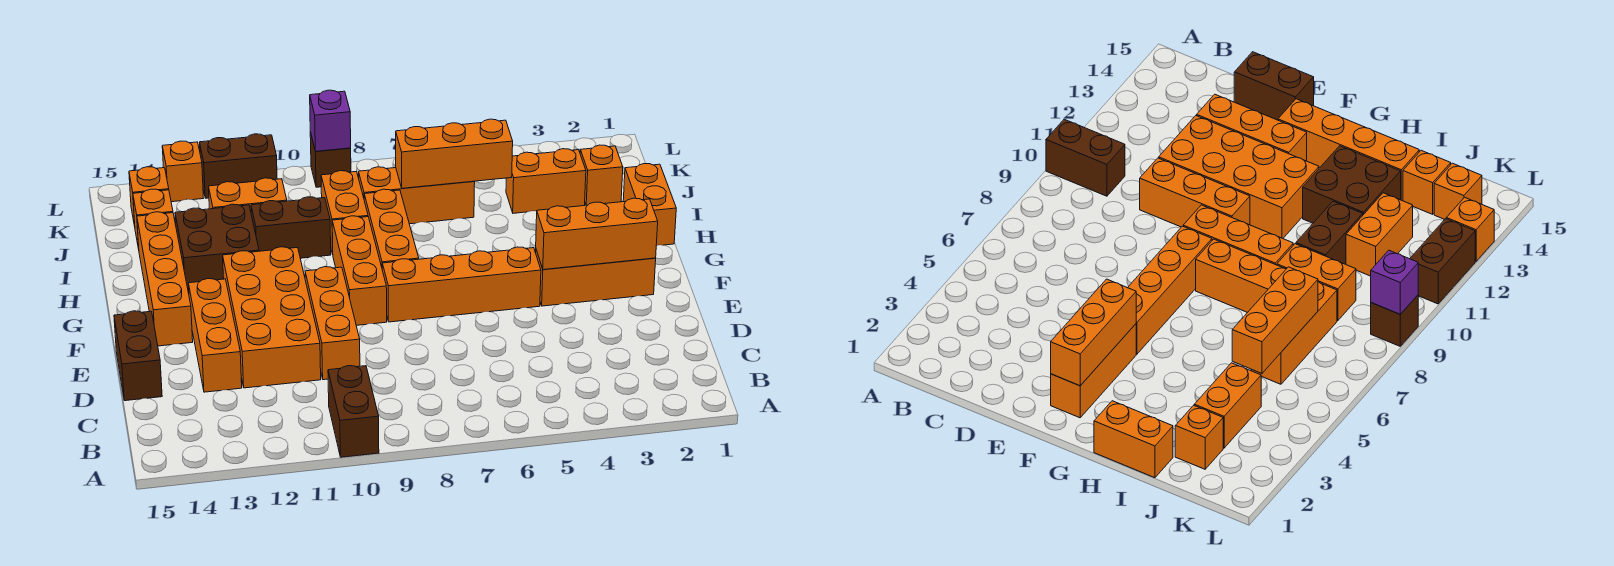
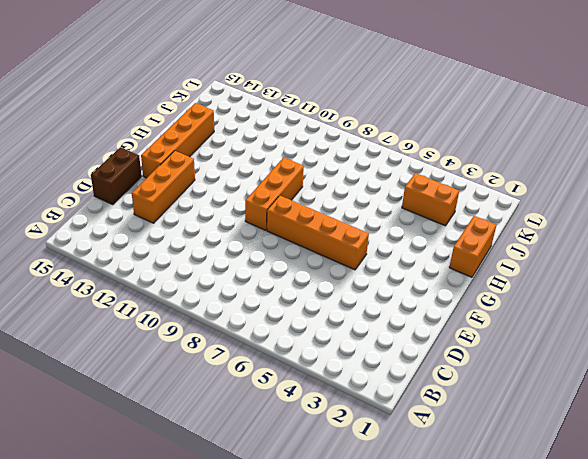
none -> brown brick A10:B10 level 1
none -> orange brick D10:F10 level 1
none -> orange brick D11:G12 level 1

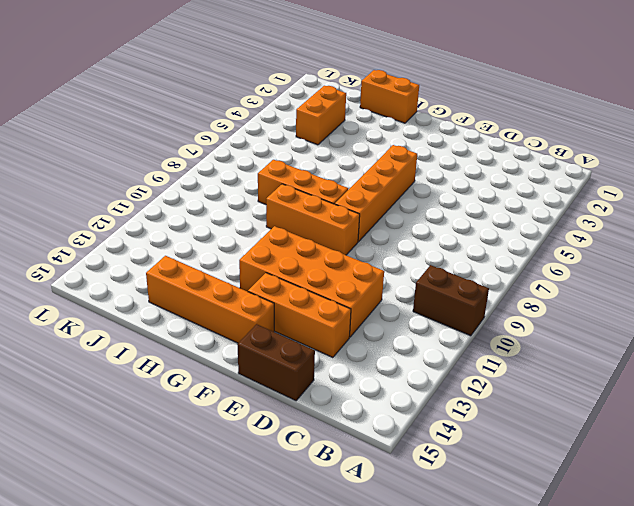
none -> orange brick D10:F10 level 1
none -> orange brick F2:F4 level 1
none -> brown brick H12:I13 level 1

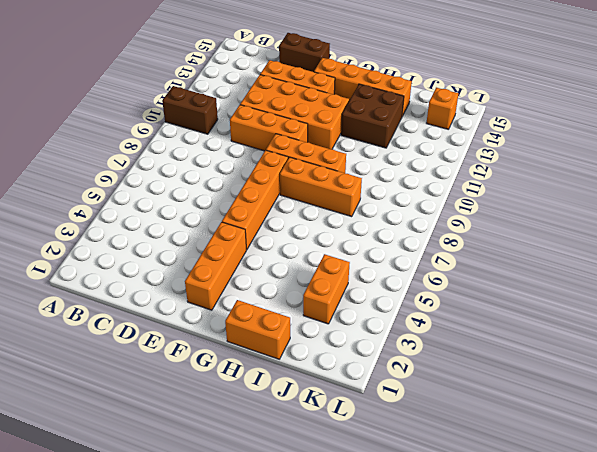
none -> orange brick I9:J9 level 1
none -> brown brick I10:I11 level 1
none -> orange brick J2 level 1

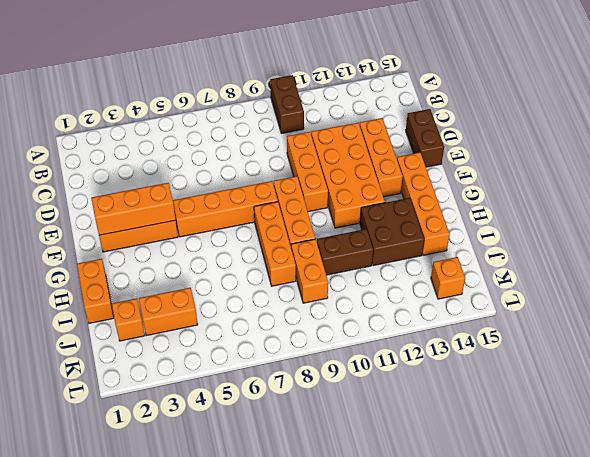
none -> orange brick J6:J8 level 1
none -> orange brick J11:J12 level 1
none -> orange brick J14 level 1

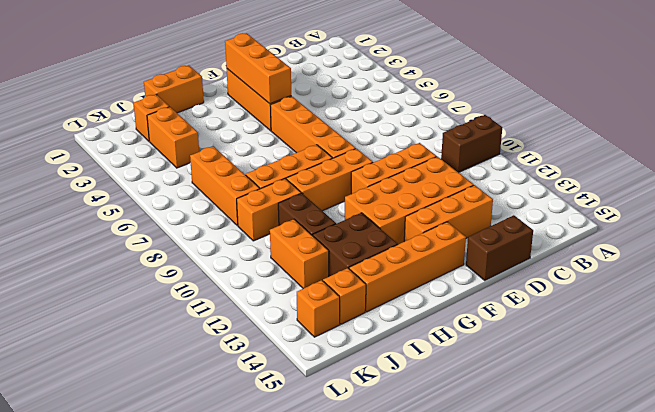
none -> brown brick L9 level 1
none -> brown brick L11:L12 level 1
none -> orange brick L13 level 1

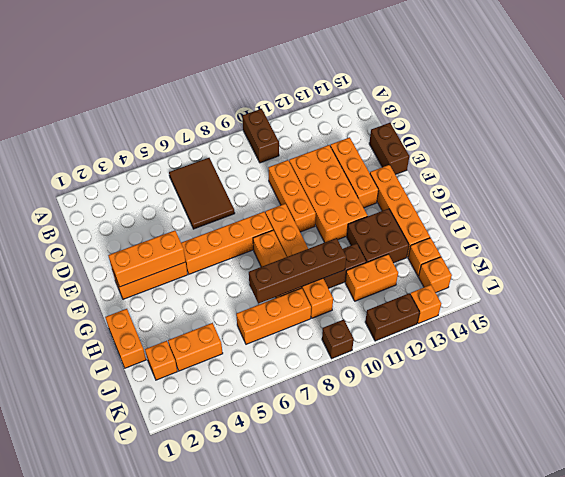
brown tile B6:D7 level 1 -> none
brown brick I7:I10 level 2 -> none
none -> orange brick J5:J7 level 2
none -> purple brick L9 level 2

